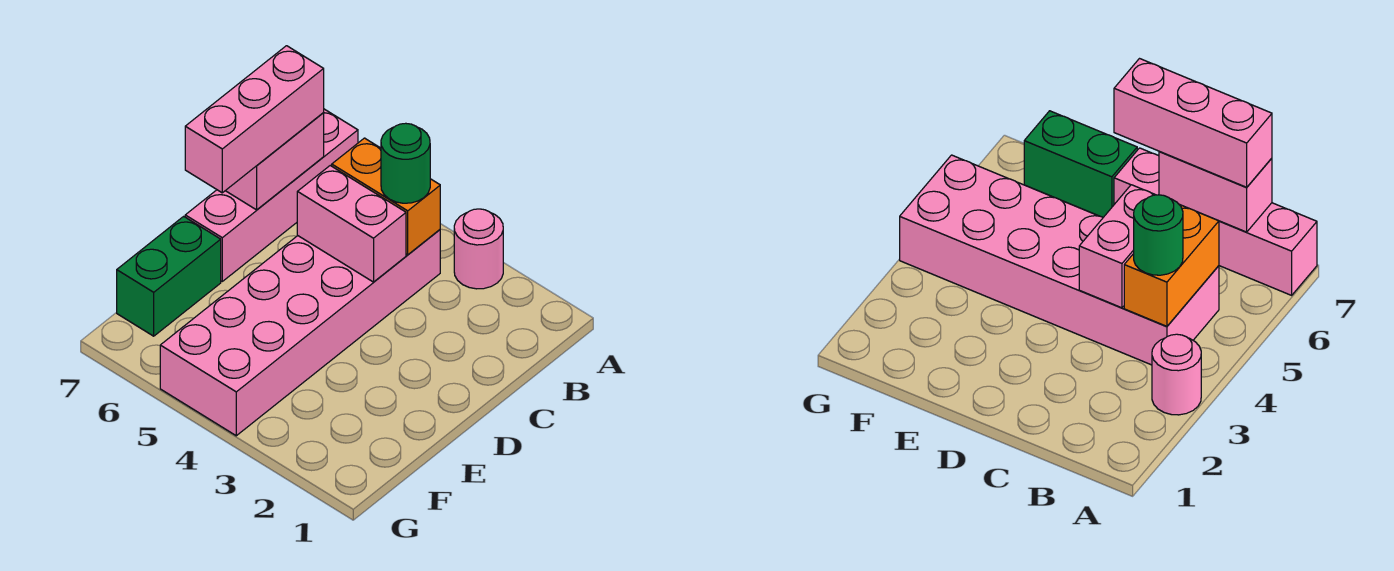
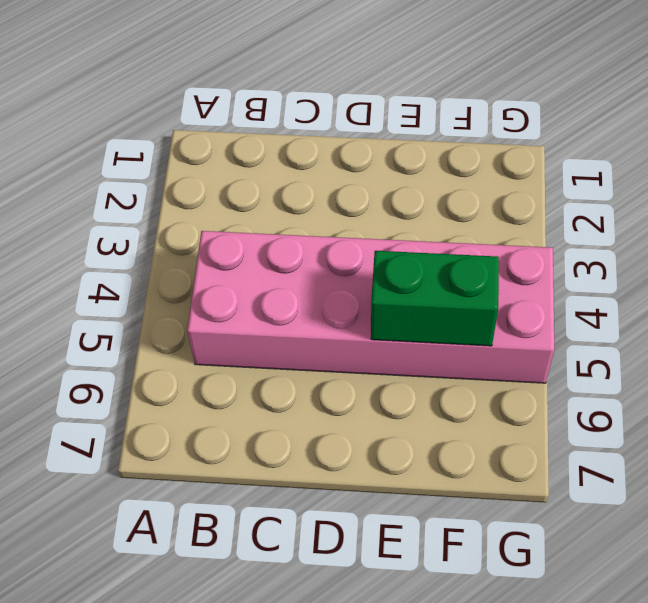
green brick E5:F5 level 2 -> green brick E7:F7 level 1
none -> pink round brick A3 level 1
none -> pink brick A7:D7 level 1

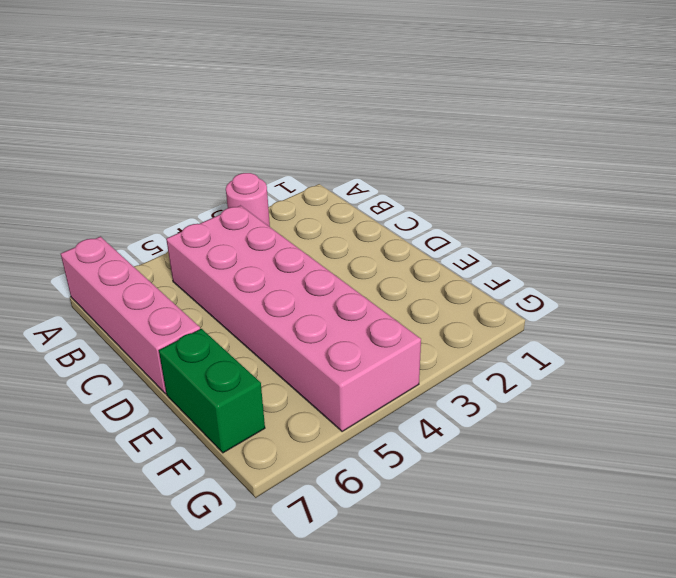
none -> orange brick B4:B5 level 2
none -> pink brick B7:C7 level 2

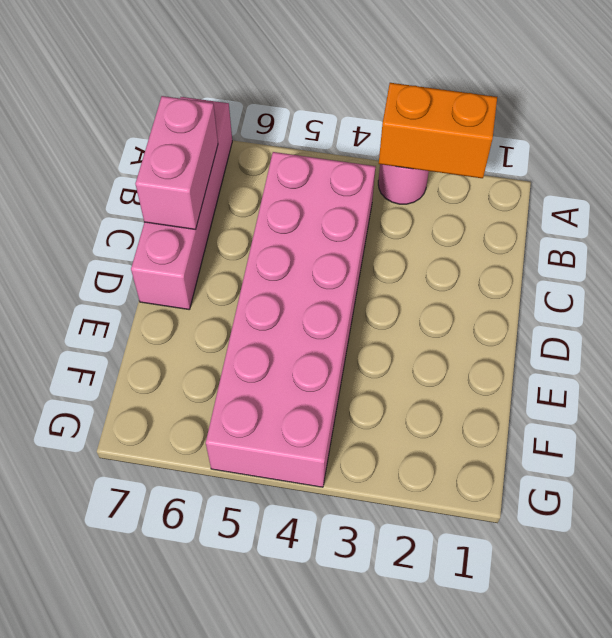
orange brick A2:A3 level 2 -> orange brick B4:B5 level 2
none -> green brick E7:F7 level 1
none -> pink brick C4:C5 level 2

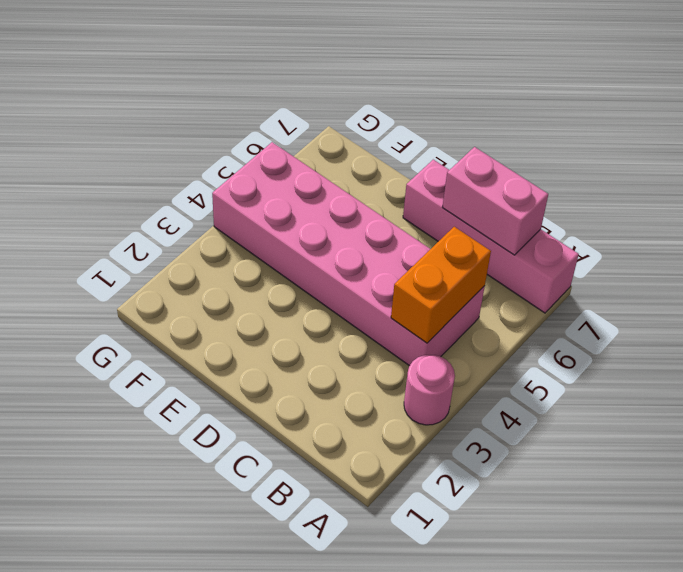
none -> green brick E7:F7 level 1
none -> pink brick C4:C5 level 2

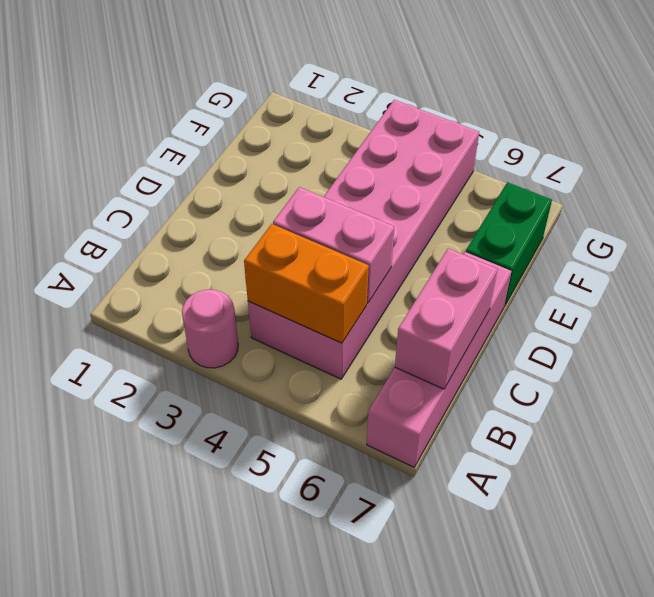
none -> green round brick B4 level 3
none -> pink brick B7:D7 level 3

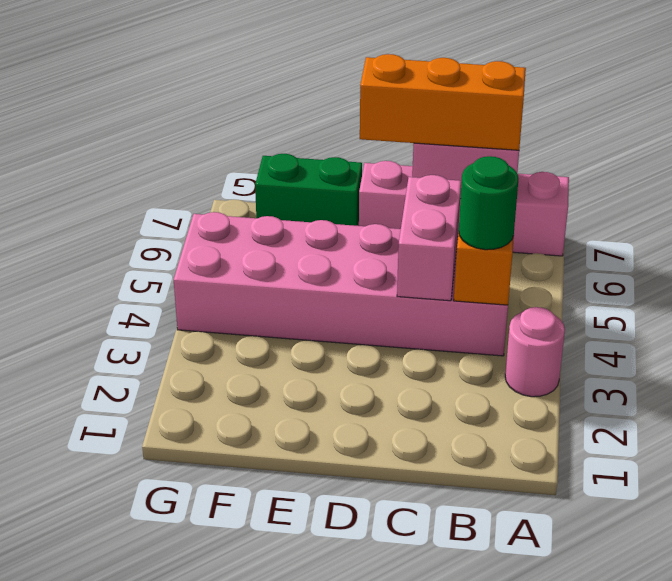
orange brick B7:D7 level 3 -> pink brick B7:D7 level 3

